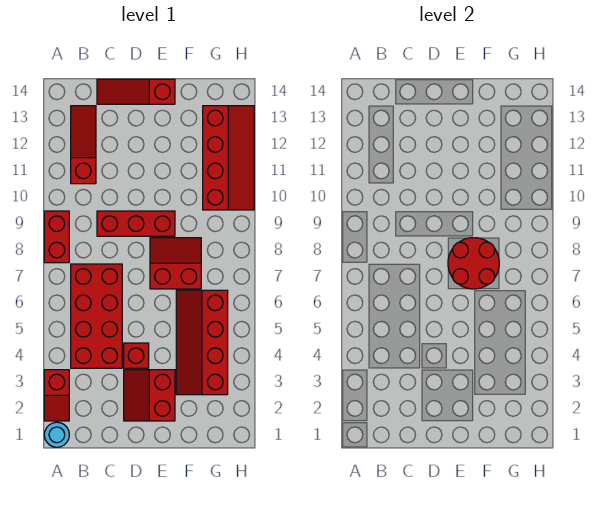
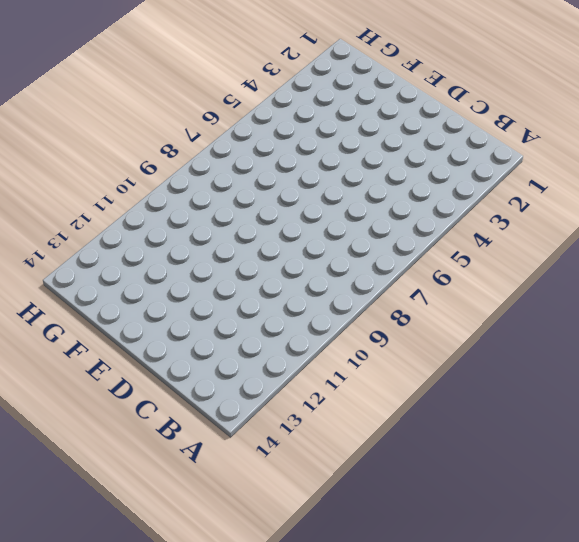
none -> cyan round brick A1 level 1
none -> red slope A2:A3 level 1 top 3
none -> red brick A8:A9 level 1

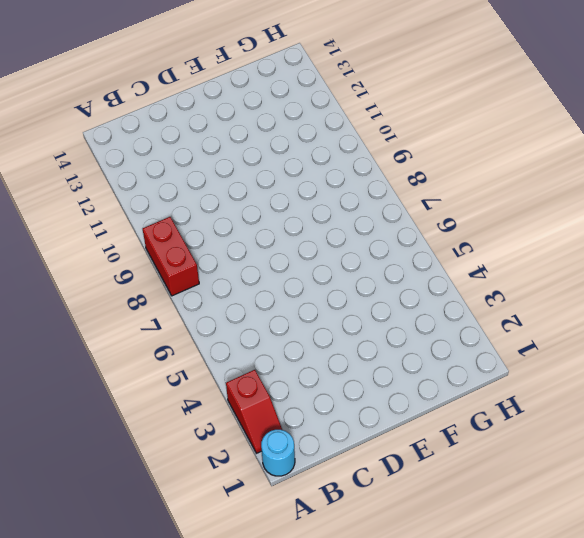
none -> red brick B4:C7 level 1
none -> red slope B11:B13 level 1 top 11
none -> red brick C9:E9 level 1

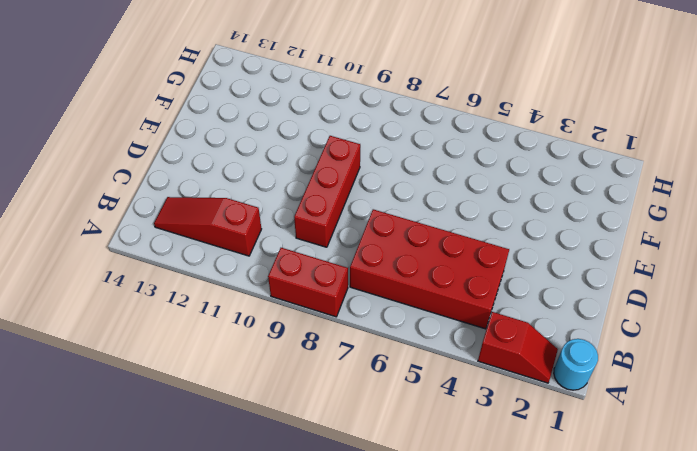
none -> red slope C14:E14 level 1 top E
none -> red slope D2:E3 level 1 top E
none -> red brick D4 level 1

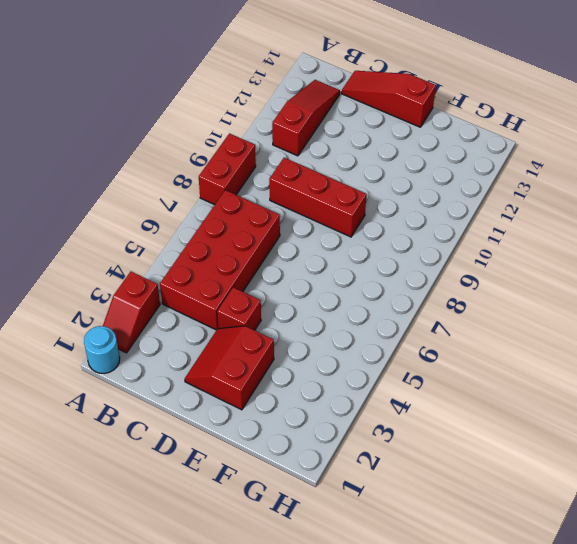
none -> red slope E7:F8 level 1 top 7
none -> red slope F3:G6 level 1 top G
none -> red slope G10:H13 level 1 top G

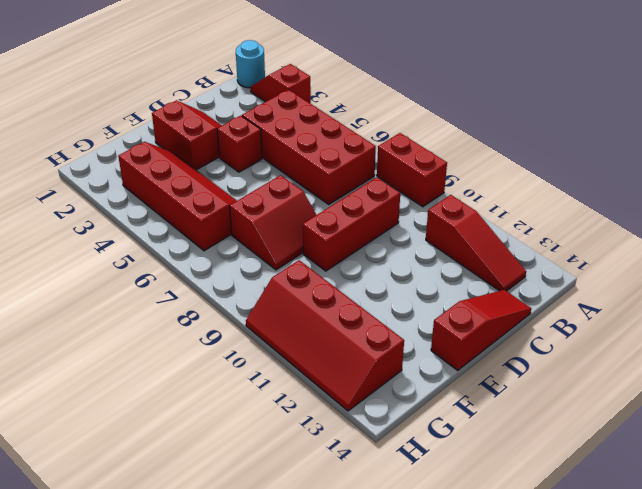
none -> red round brick E7:F8 level 2

